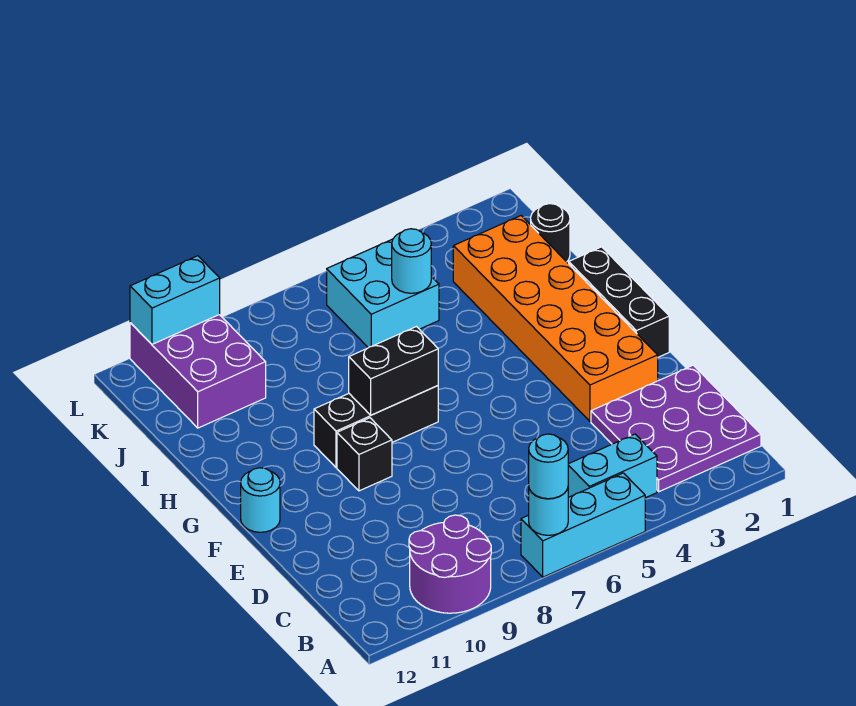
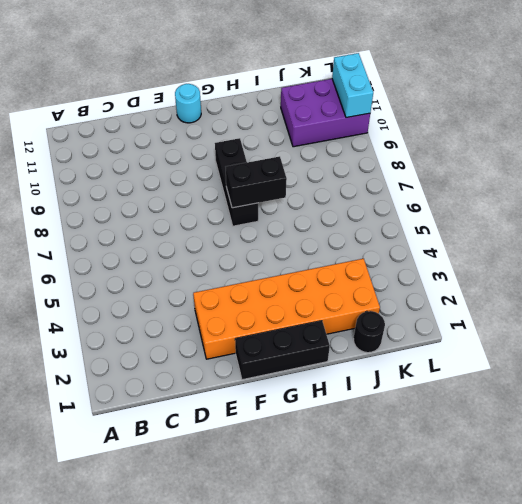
black brick G7:H7 level 2 -> black brick G7:G8 level 2
none -> cyan brick A5:A7 level 1
none -> purple round brick A9:B10 level 1
none -> purple plate B1:D3 level 1

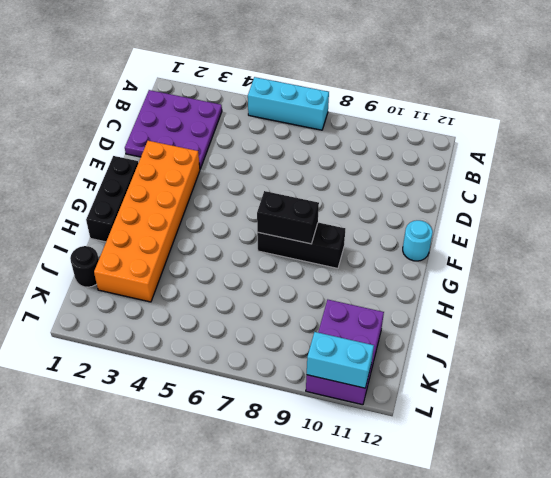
none -> purple round brick A9:B10 level 1
none -> cyan brick B4:B5 level 1
none -> black brick F9 level 1

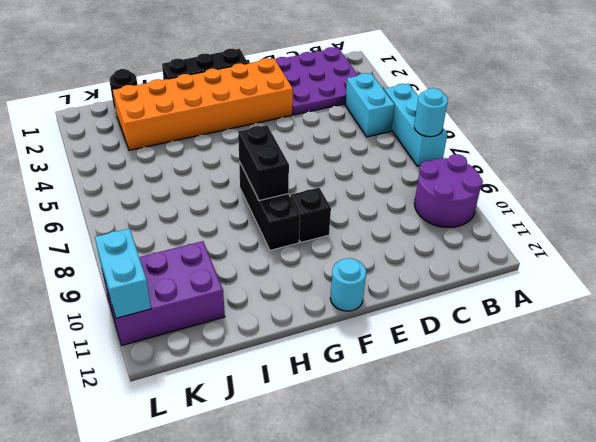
none -> cyan brick J5:K6 level 1
none -> cyan round brick J5 level 2
none -> cyan round brick A7 level 3

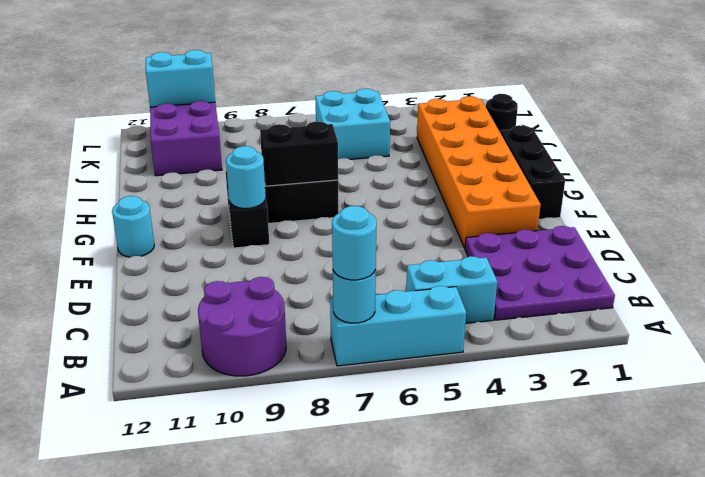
cyan round brick F9 level 2 -> cyan round brick J5 level 2

